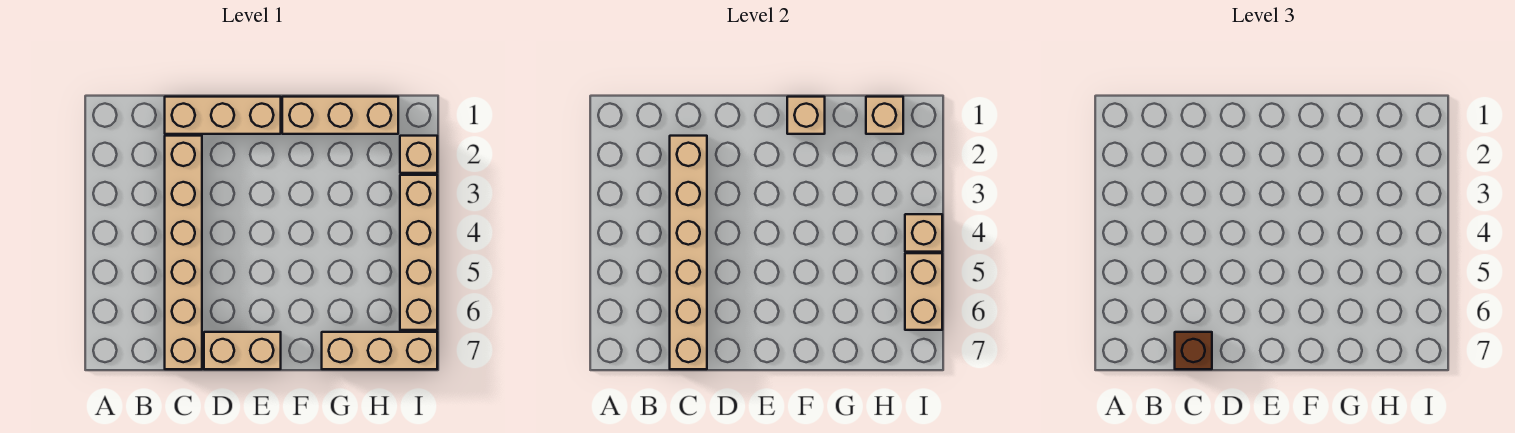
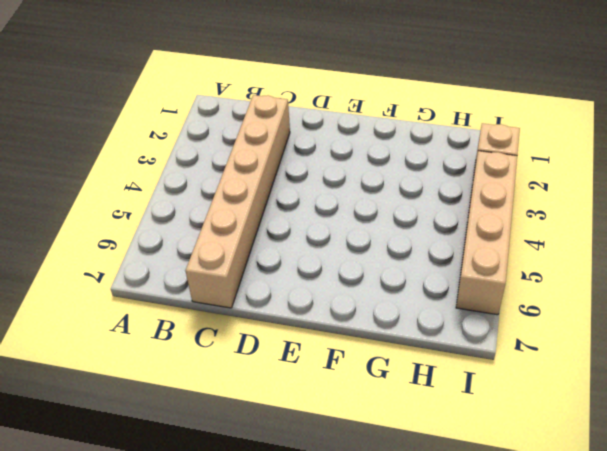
none -> tan brick C1:E1 level 1
none -> tan brick D7:E7 level 1
none -> tan brick F1:H1 level 1

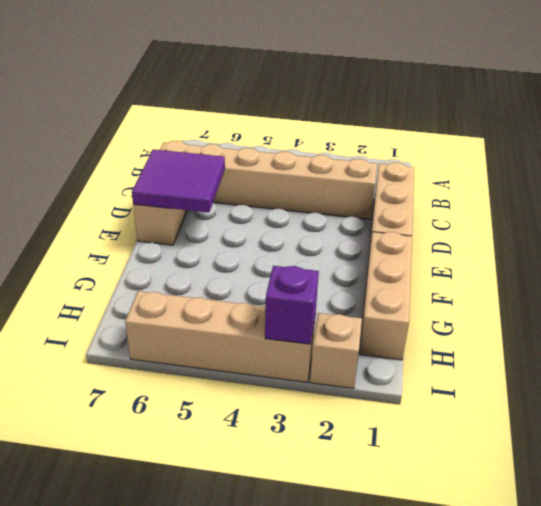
purple tile D6:E7 level 2 -> none
purple brick I3 level 2 -> none
none -> tan brick G7:I7 level 1
none -> tan brick C2:C7 level 2
none -> tan brick F1 level 2

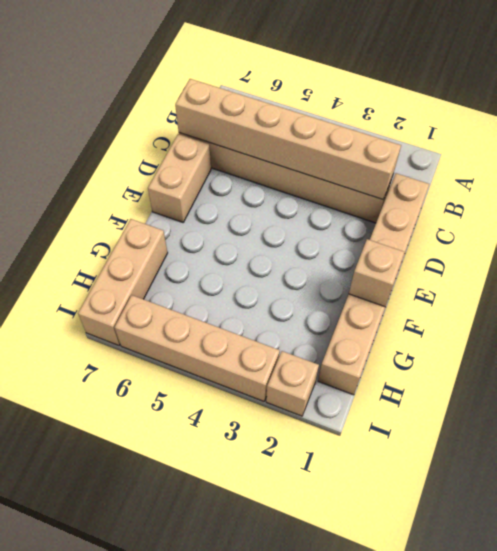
none -> tan brick H1 level 2
none -> tan brick I4 level 2
none -> tan brick I5:I6 level 2

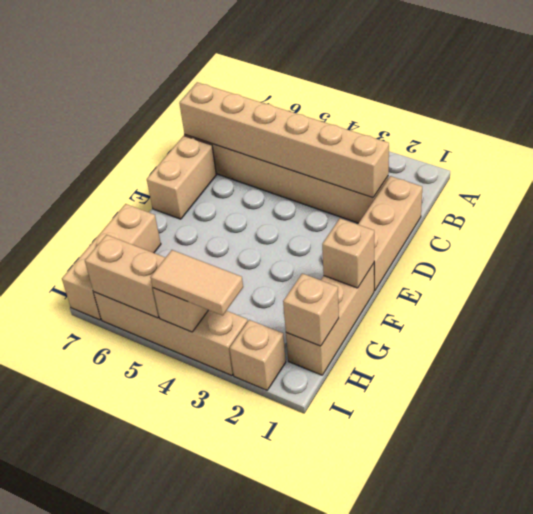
tan tile I3:I4 level 3 -> none
none -> brown brick C7 level 3

